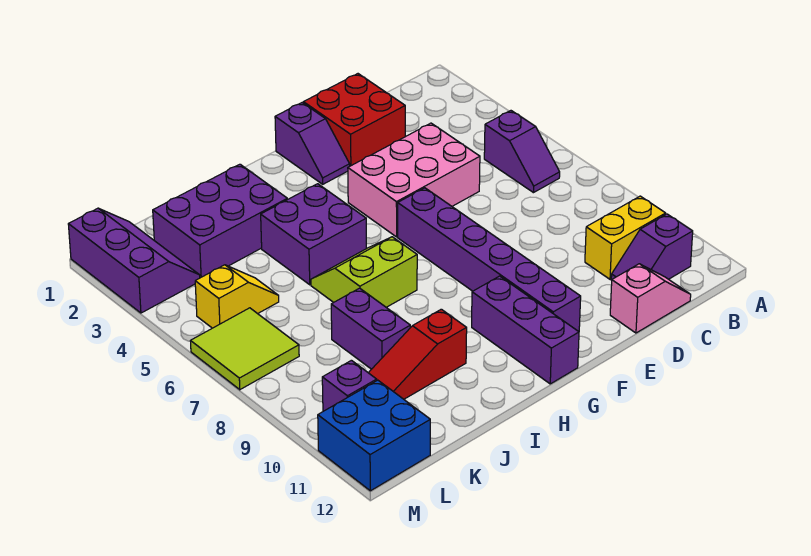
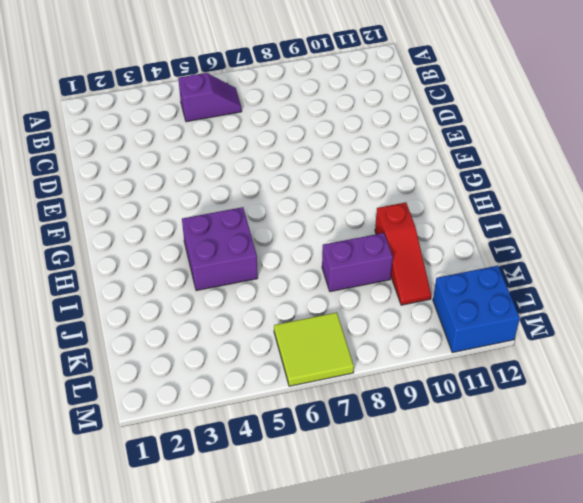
none -> yellow brick B10:C10 level 1
none -> purple slope B11:C11 level 1 top B
none -> pink slope C12:D12 level 1 top D

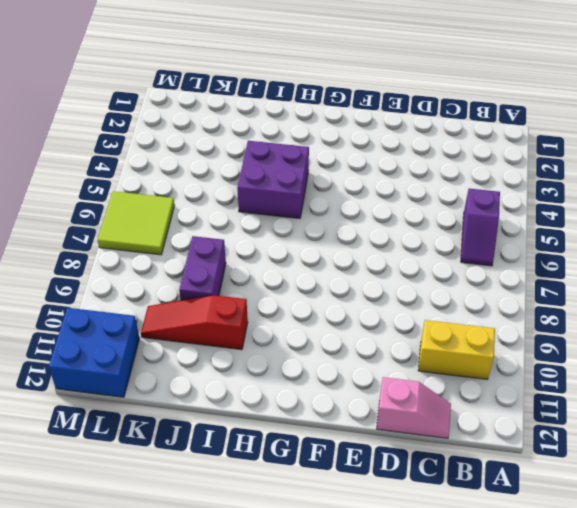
none -> purple slope B11:C11 level 1 top B
none -> red brick D1:E2 level 1
none -> pink brick D4:F5 level 1

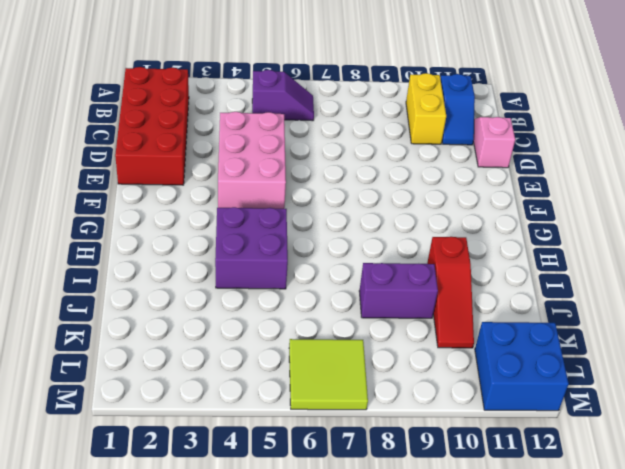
red brick B1:E2 level 1 -> red brick D1:E2 level 1
blue slope B11:C11 level 1 top B -> purple slope B11:C11 level 1 top B
none -> purple slope F1:F2 level 1 top 1
none -> purple brick F6:F11 level 1
none -> purple brick G10:G12 level 1

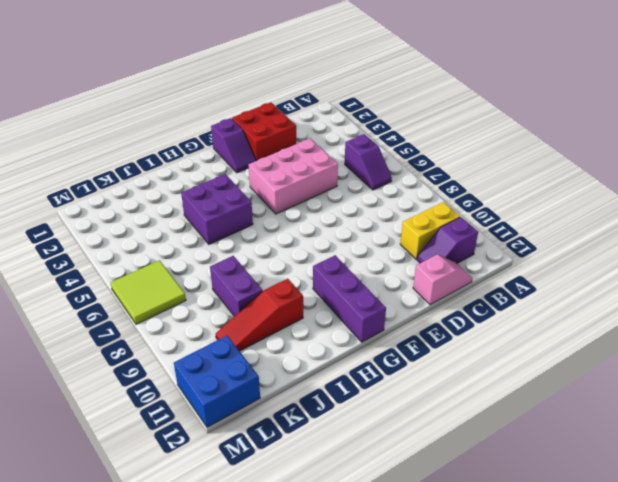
none -> purple brick F6:F11 level 1
none -> lime slope H6:I7 level 1 top 7
none -> purple brick I2:K3 level 1

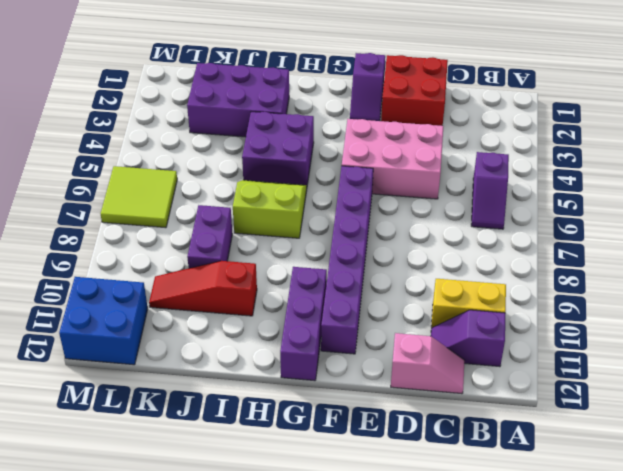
none -> yellow slope K5:L5 level 1 top L
none -> purple slope L1:M3 level 1 top M
none -> purple brick L10 level 1

